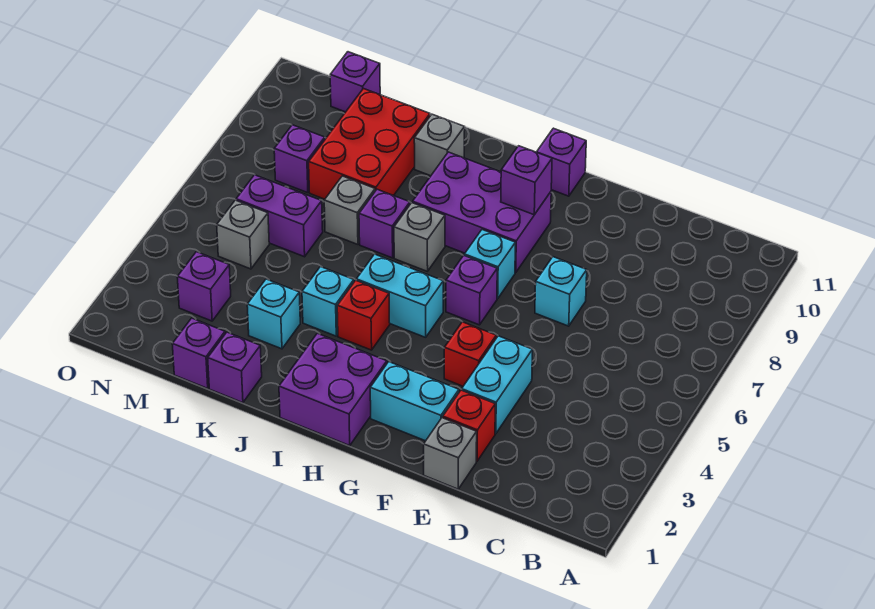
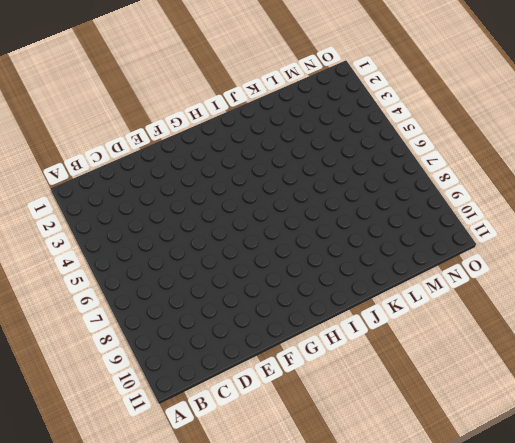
none -> grey brick E1 level 1
none -> red brick E2 level 1
none -> cyan brick E3:E4 level 1

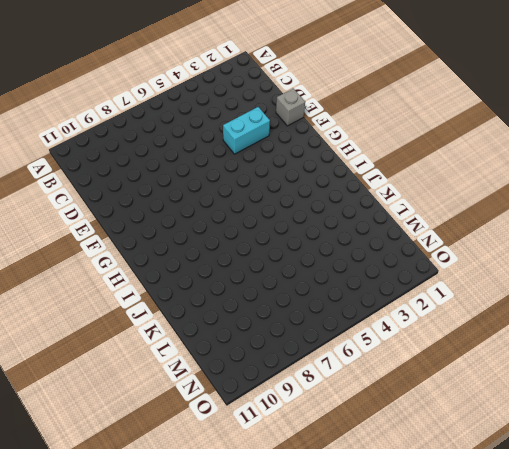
none -> red brick E2 level 1
none -> cyan brick E7 level 1
none -> cyan brick F2:G2 level 1

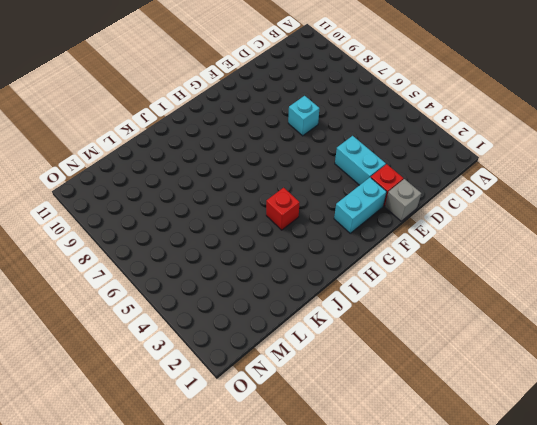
none -> red brick F4 level 1
none -> purple brick G6 level 1
none -> cyan brick G7 level 1

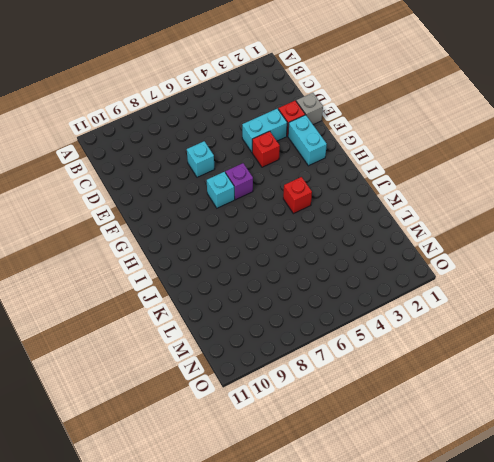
none -> purple brick G8:I9 level 1
none -> purple brick G11 level 1
none -> purple brick H1:I2 level 1

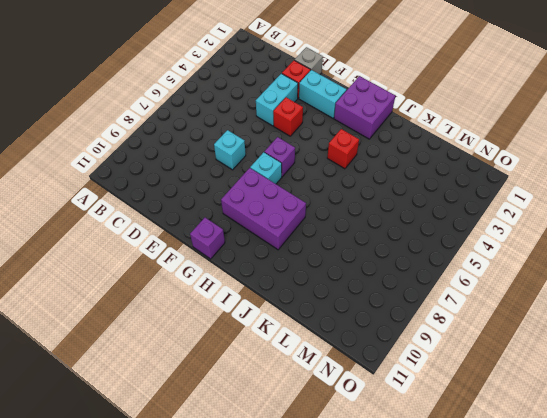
none -> cyan brick H5:I5 level 1
none -> grey brick I7 level 1
none -> cyan brick J4 level 1

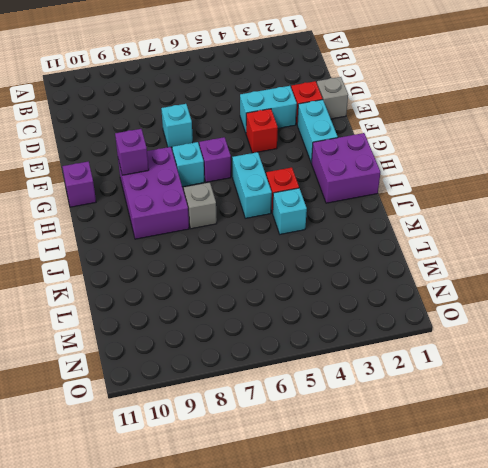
none -> purple brick J7 level 1
none -> grey brick J10 level 1
none -> purple brick K1 level 1

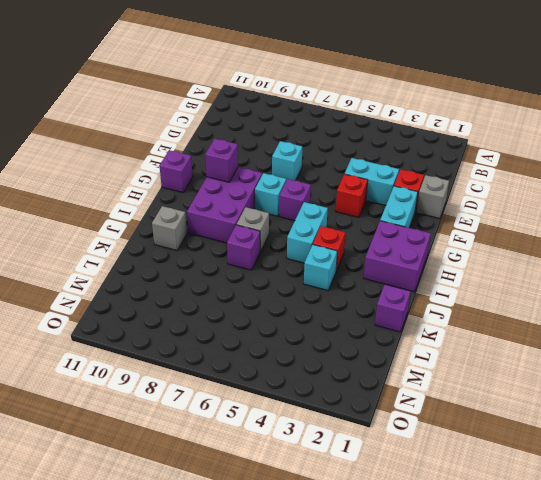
none -> cyan brick K3 level 1
none -> grey brick K7 level 1
none -> red brick K8:L10 level 1

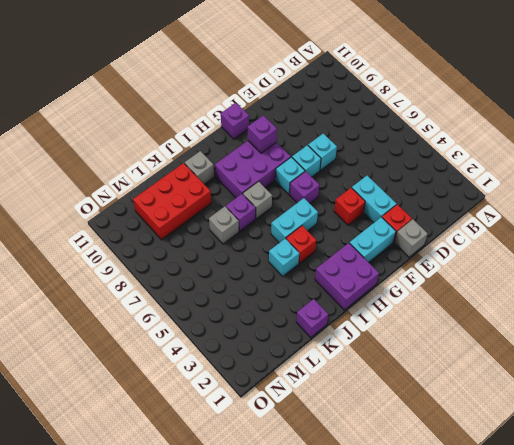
cyan brick F7 level 1 -> cyan brick K3 level 1
red brick K9:M10 level 1 -> red brick K8:L10 level 1
none -> purple brick L1 level 1
none -> purple brick L6:M6 level 1
none -> purple brick M3 level 1

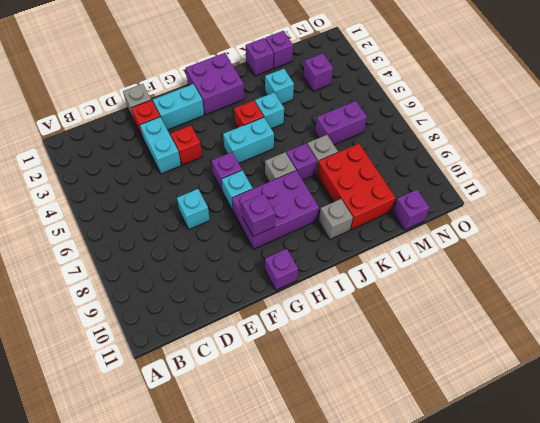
none -> grey brick M5 level 1
none -> purple brick M8 level 1

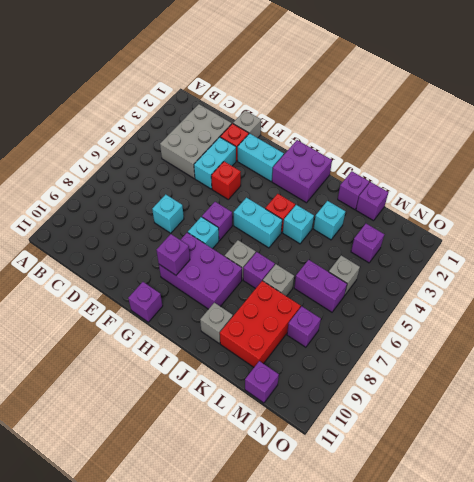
grey brick C2:D4 level 1 -> none

